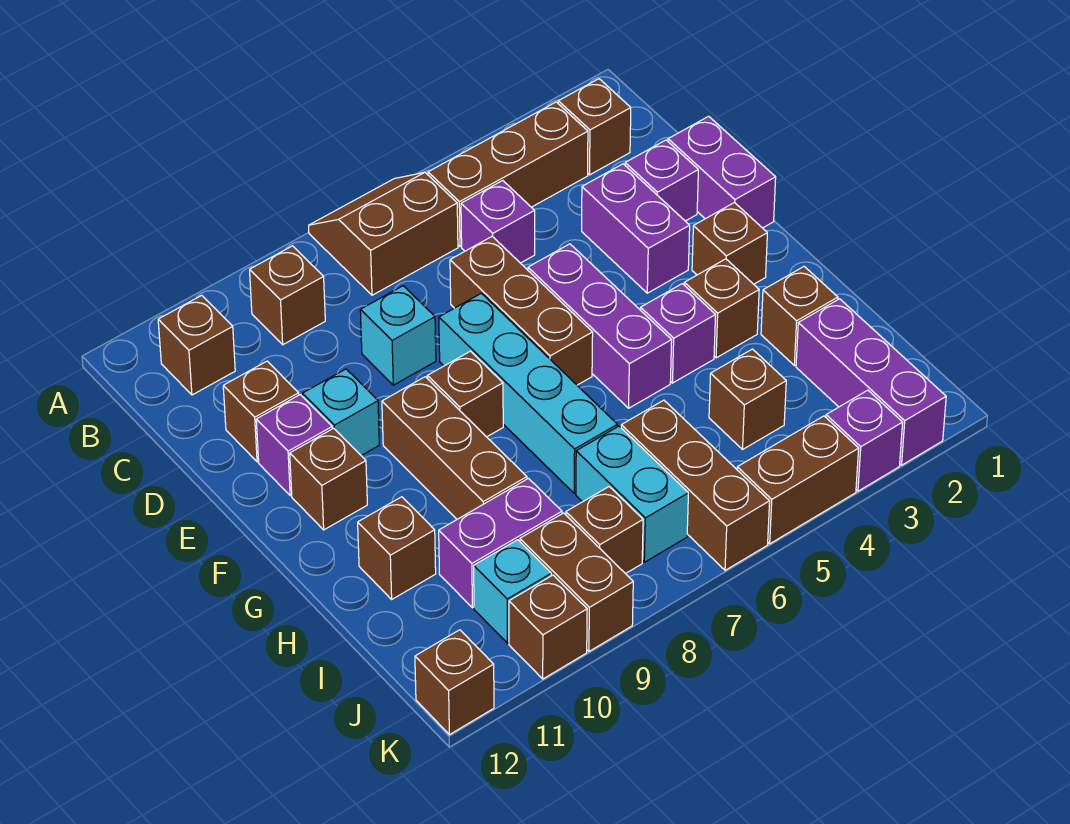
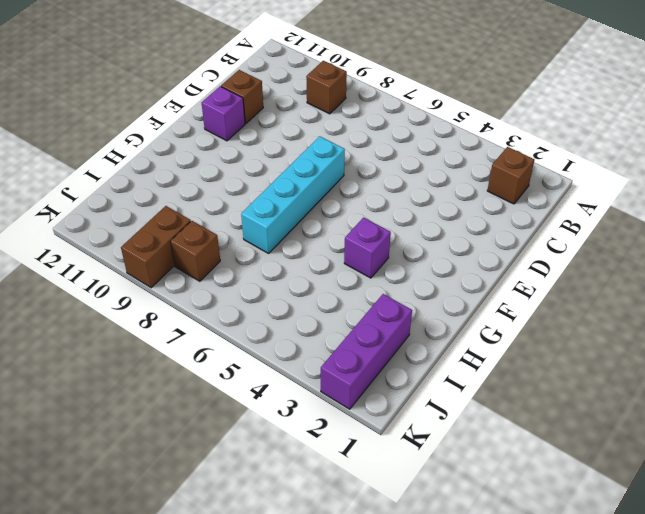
none -> brown slope A6:B7 level 1 top B
none -> brown brick B3:B5 level 1
none -> brown brick B11 level 1
none -> purple brick C5 level 1

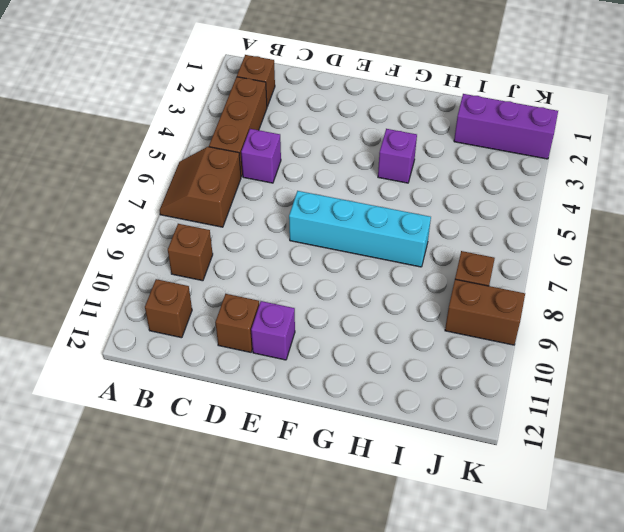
none -> purple brick D1:E1 level 1
none -> purple brick D2 level 1
none -> purple brick D3:E3 level 1
none -> brown brick D6:F6 level 1

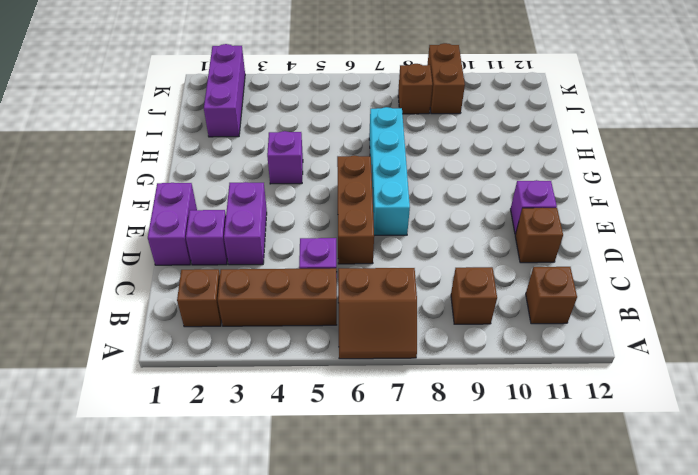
none -> cyan brick D8 level 1
none -> purple brick E5:G5 level 1
none -> cyan brick E10 level 1
none -> brown brick F2 level 1

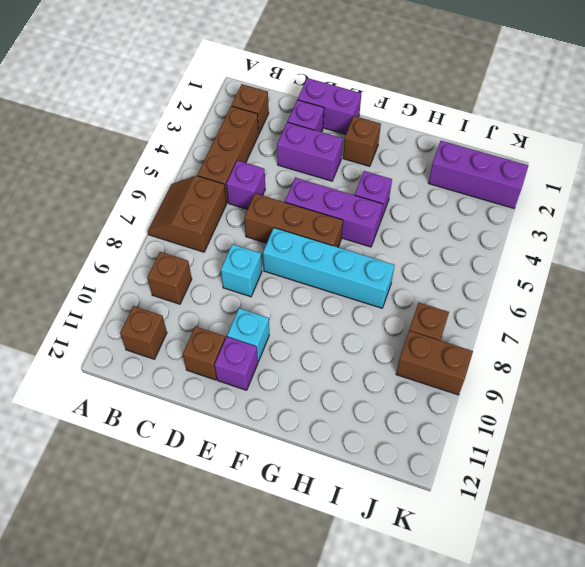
none -> brown brick F8 level 1
none -> brown brick F9:H9 level 1
none -> brown brick F11 level 1
none -> brown brick G3 level 1

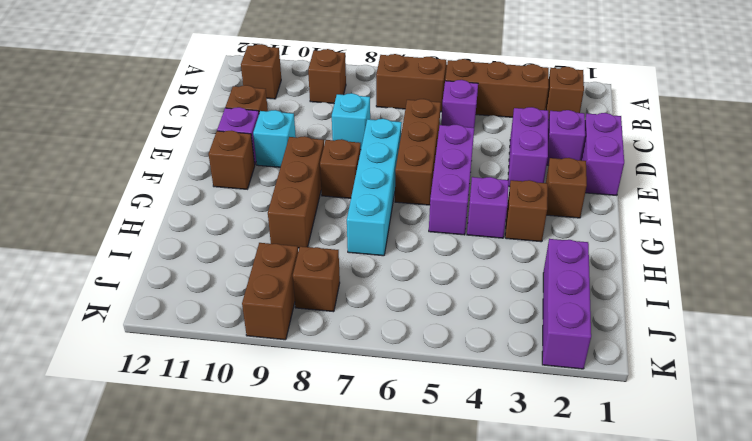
none -> brown brick H2 level 1
none -> brown brick H11 level 1
none -> brown brick I4 level 1
none -> brown brick I6:K6 level 1

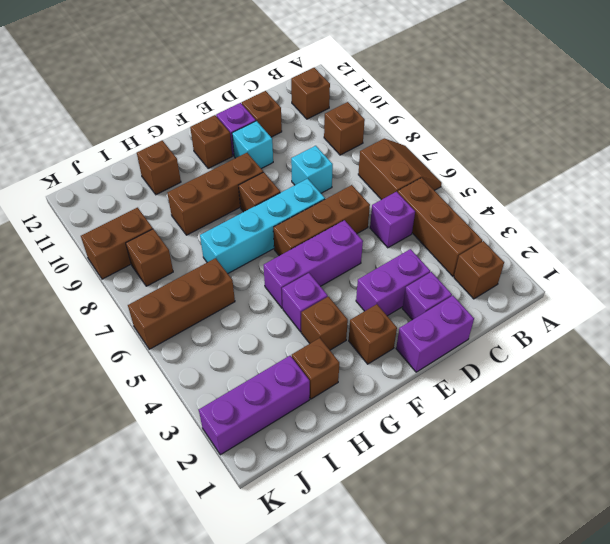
none -> brown brick I4 level 1
none -> cyan brick I7:J7 level 1
none -> purple brick I9:I10 level 1
none -> cyan brick J10 level 1

